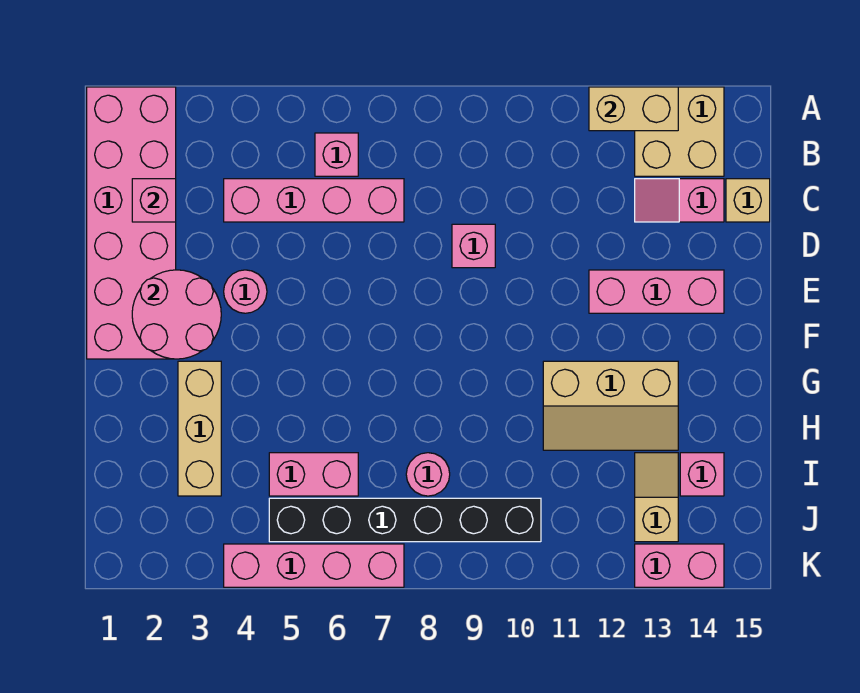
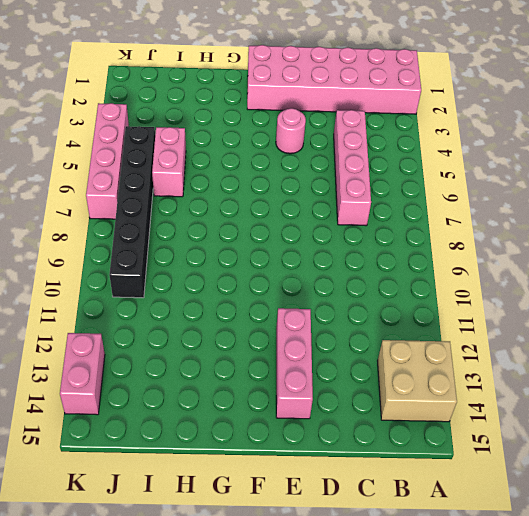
none -> pink brick B6 level 1
none -> pink slope C13:C14 level 1 top 14
none -> tan brick C15 level 1

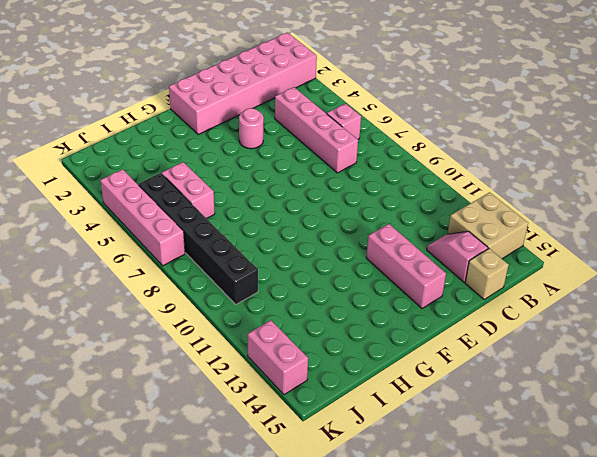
none -> pink brick D9 level 1
none -> tan brick G3:I3 level 1
none -> tan slope G11:H13 level 1 top G

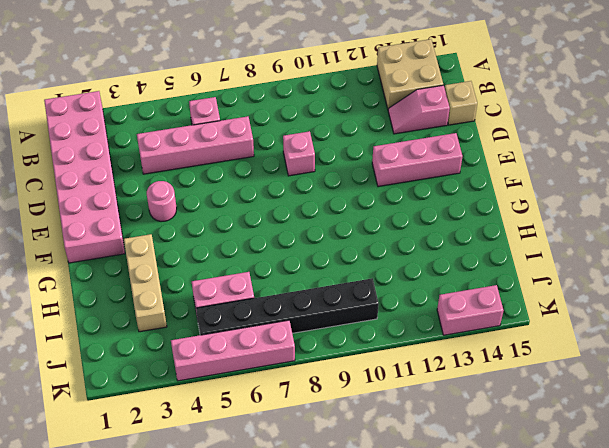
none -> tan slope G11:H13 level 1 top G
none -> pink round brick I8 level 1
none -> tan slope I13:J13 level 1 top J

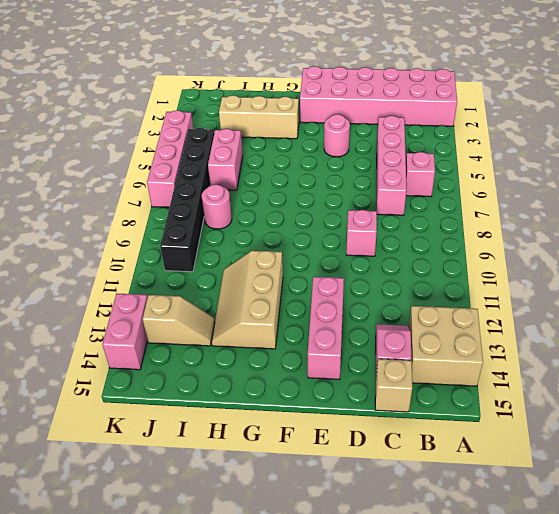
none -> pink brick I14 level 1
none -> tan brick A12:A13 level 2
none -> pink brick C2 level 2

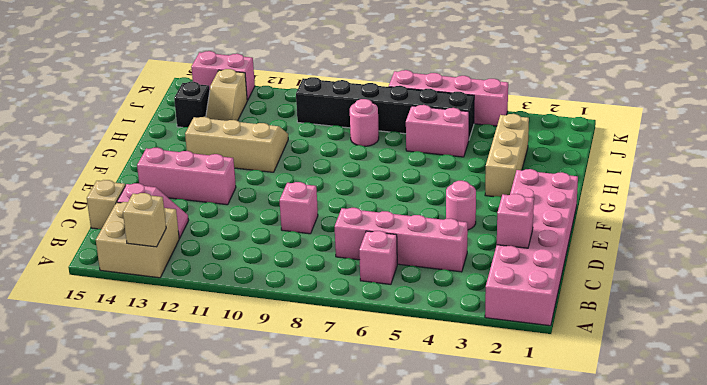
tan brick A13 level 2 -> tan brick A12:A13 level 2
black brick I14 level 1 -> pink brick I14 level 1
none -> pink round brick E2:F3 level 2

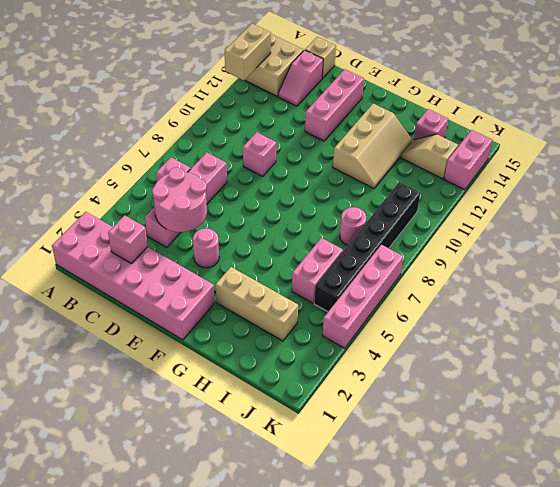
pink round brick C4:D5 level 2 -> pink round brick E2:F3 level 2

